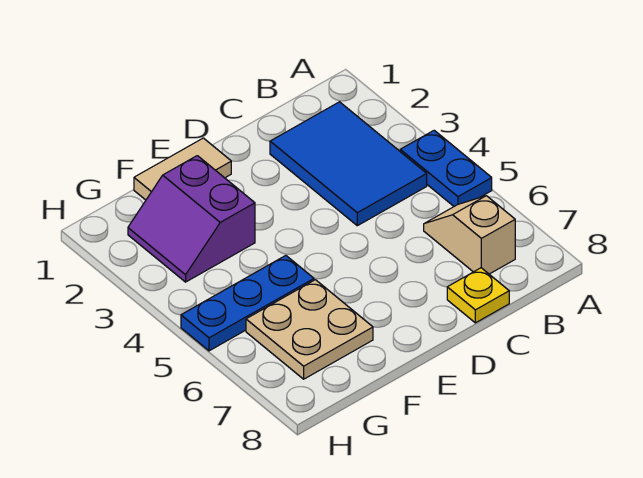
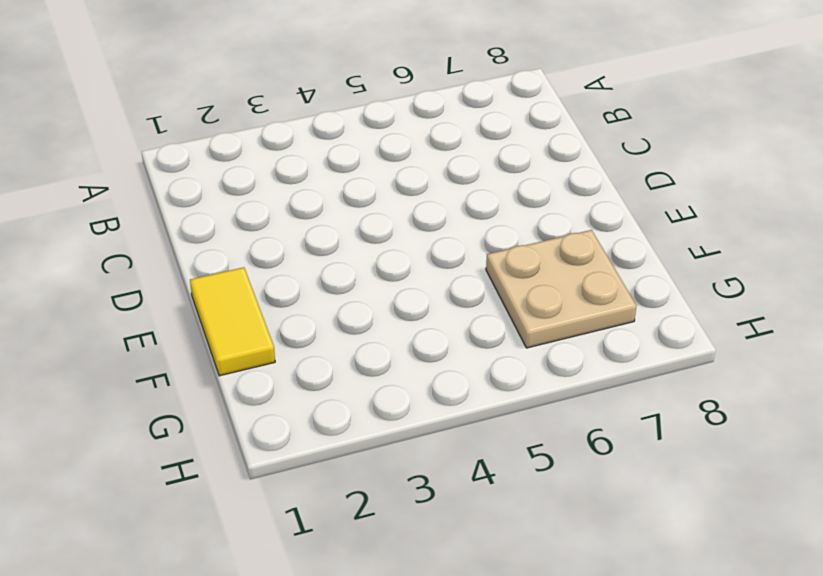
yellow tile E1:F1 level 1 -> tan tile E1:F1 level 1
none -> blue plate A4:A5 level 1
none -> blue tile B2:C4 level 1

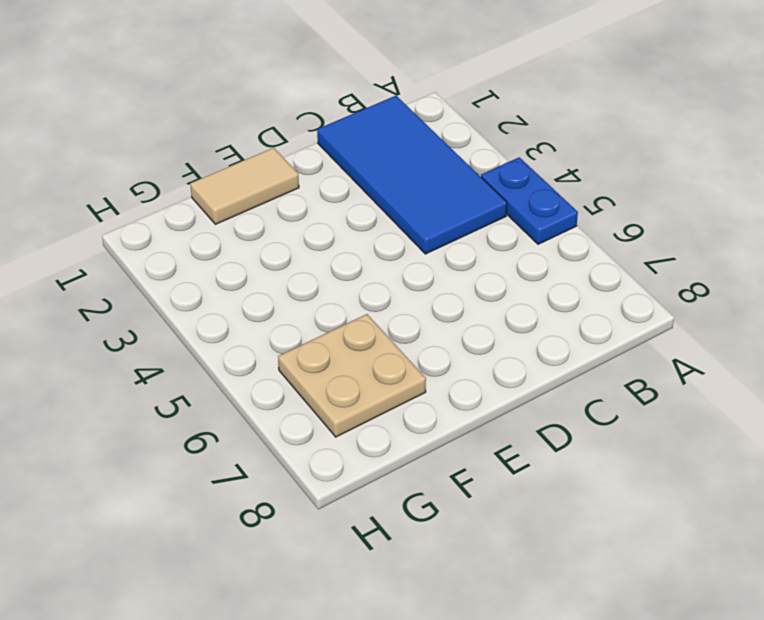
blue tile B1:C4 level 1 -> blue tile B2:C4 level 1
none -> tan slope B6:B7 level 1 top 7
none -> yellow plate C8 level 1

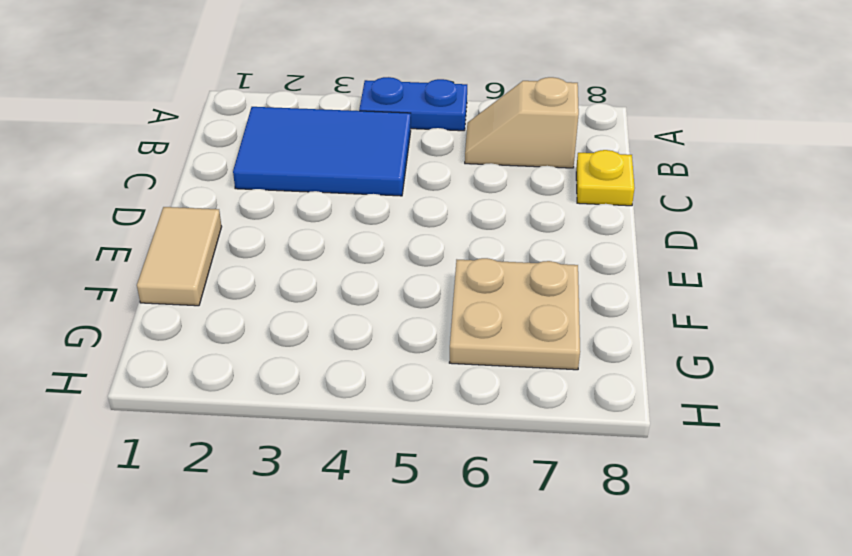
none -> purple slope F2:G3 level 1 top F
none -> blue plate F5:H5 level 1

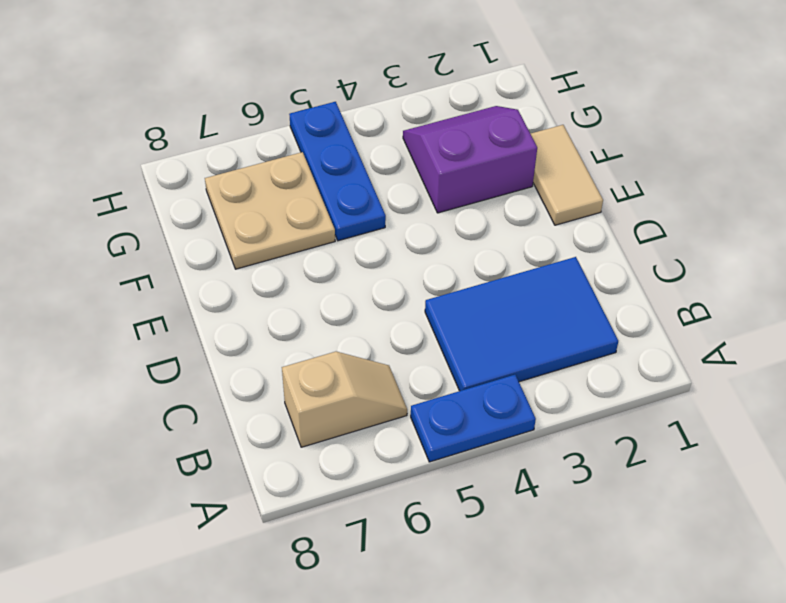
none -> yellow plate C8 level 1

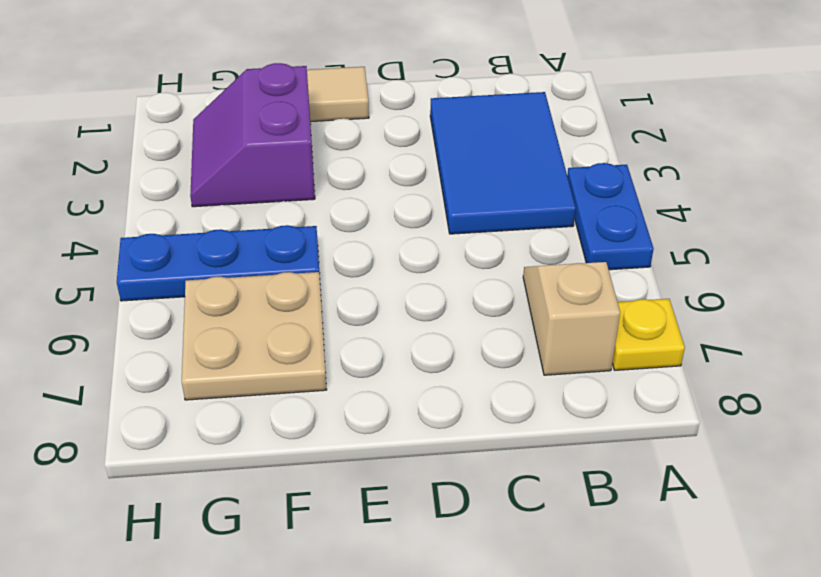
yellow plate A7 level 1 -> yellow plate C8 level 1

